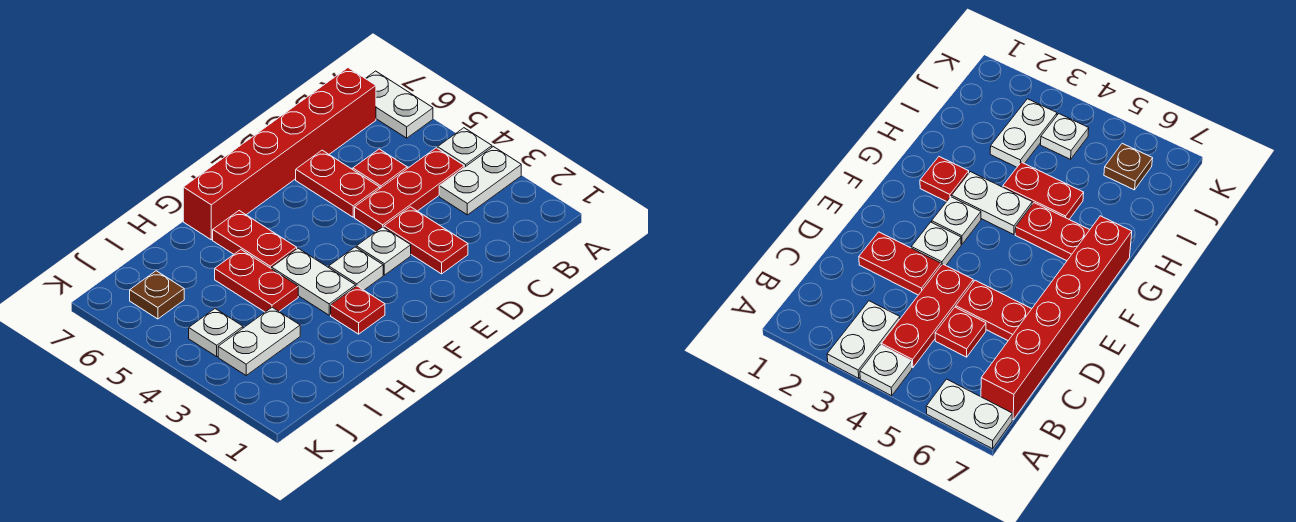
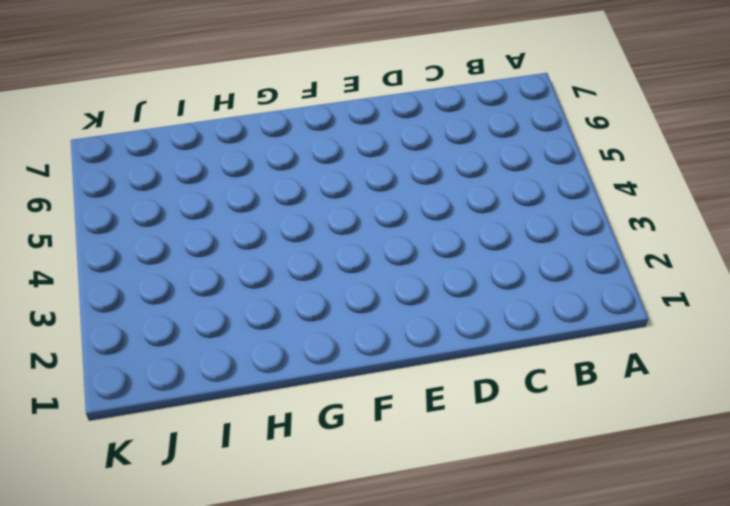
none -> white plate A3:B3 level 1
none -> white plate A4 level 1
none -> white plate A6:A7 level 1

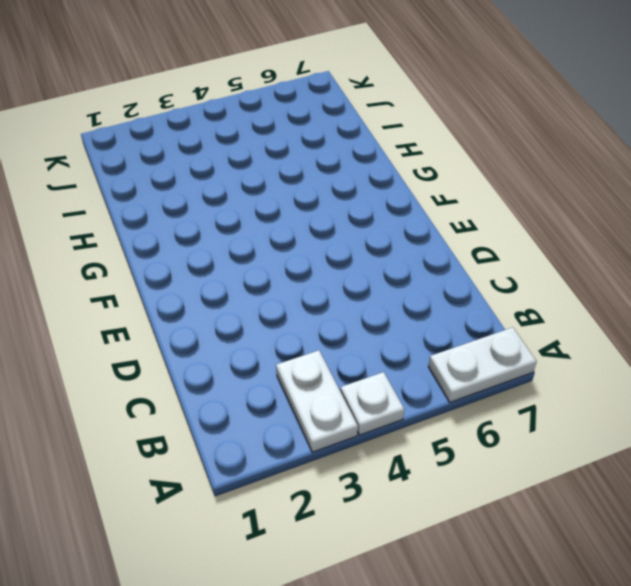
none -> red plate B4:D4 level 1
none -> red brick B7:G7 level 1
none -> red plate C5 level 1

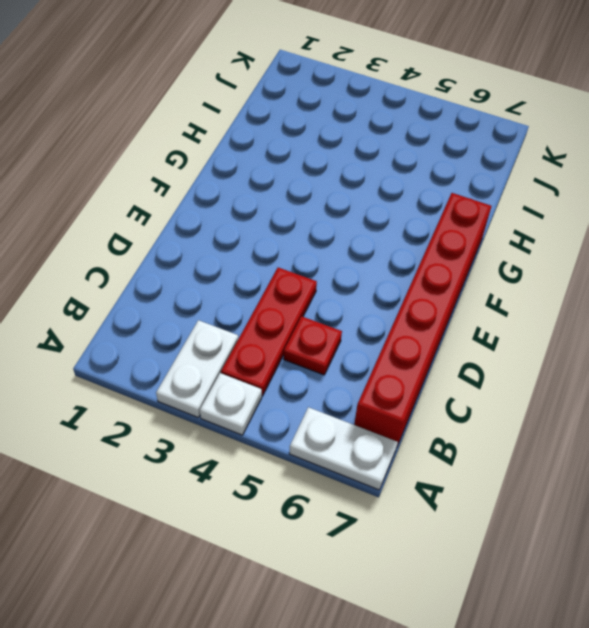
none -> red plate D2:D3 level 1
none -> red plate D5:D6 level 1
none -> white plate E3 level 1

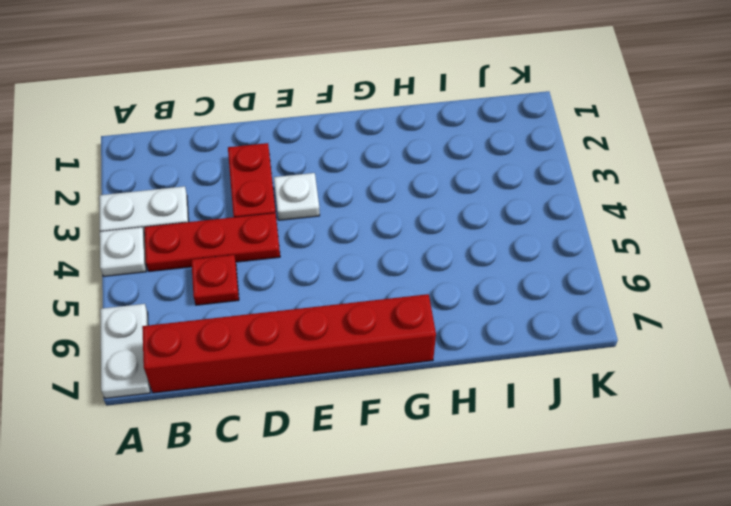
none -> red plate D5:D6 level 1
none -> white plate F3 level 1
none -> red plate G2 level 1

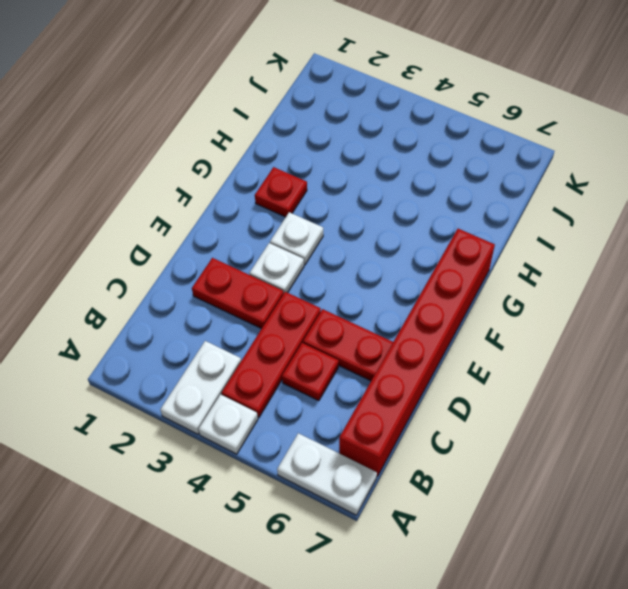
none -> white plate G3:G4 level 1
none -> red plate G5:G6 level 1
none -> red plate H4:H5 level 1

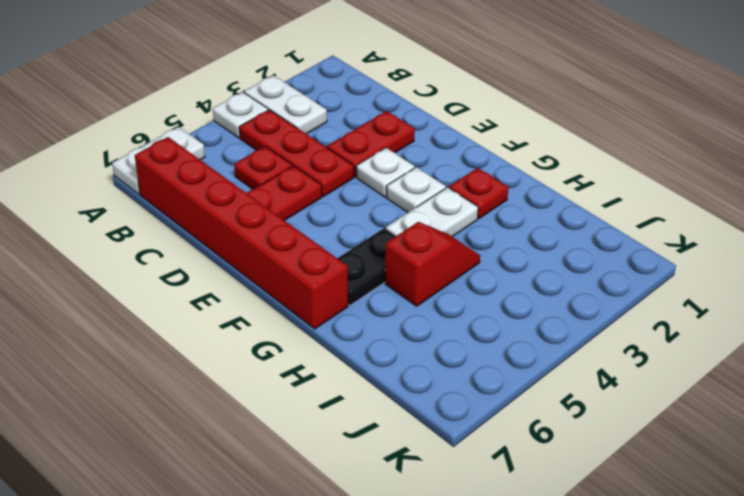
black plate G5:G6 level 1 -> red plate G5:G6 level 1
red slope H4:H5 level 1 top 5 -> red plate H4:H5 level 1
none -> white plate I3:J3 level 1
none -> white plate J4 level 1
none -> brown plate J6 level 1

